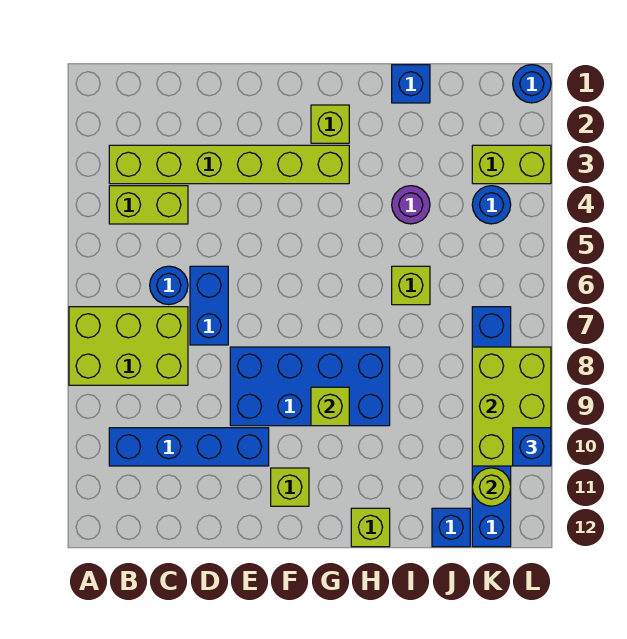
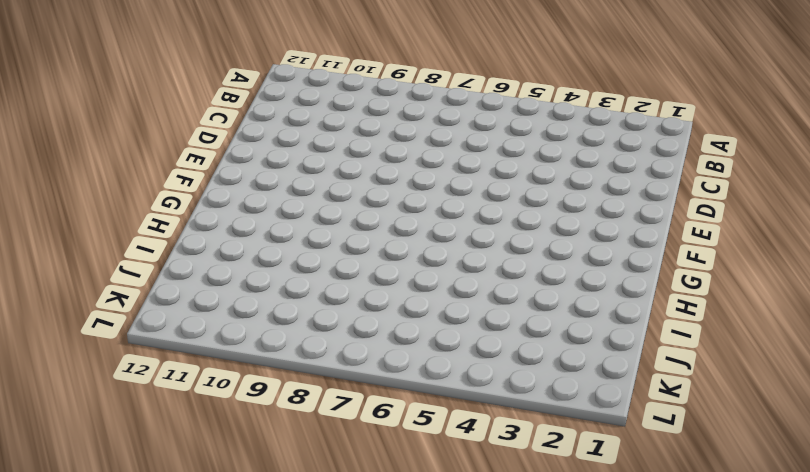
none -> lime brick A7:C8 level 1
none -> lime brick B3:G3 level 1
none -> lime brick B4:C4 level 1

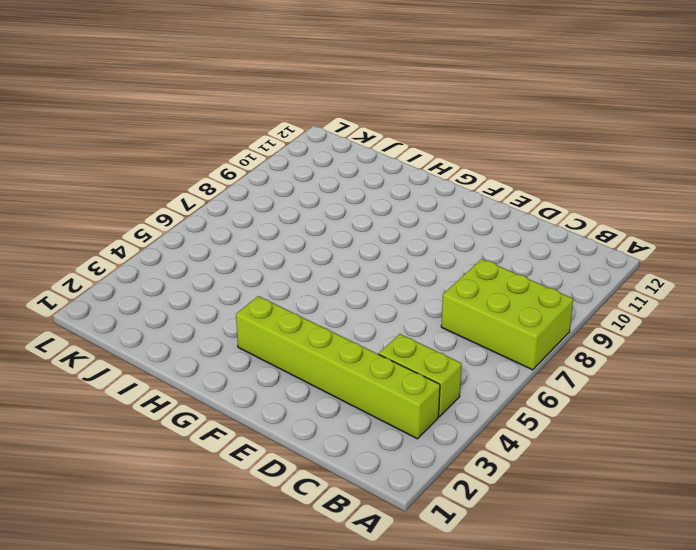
none -> blue brick B10:E10 level 1
none -> blue round brick C6 level 1
none -> blue brick D6:D7 level 1

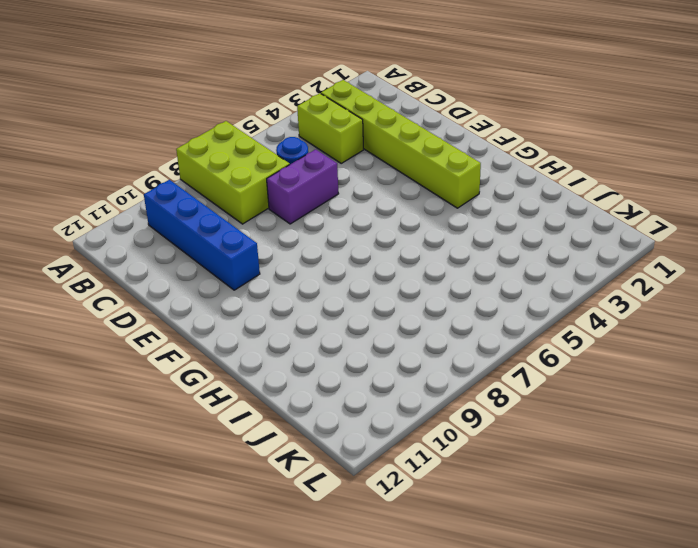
purple brick D6:D7 level 1 -> blue brick D6:D7 level 1
none -> blue brick E8:H9 level 1
none -> lime brick F11 level 1
none -> lime brick G2 level 1

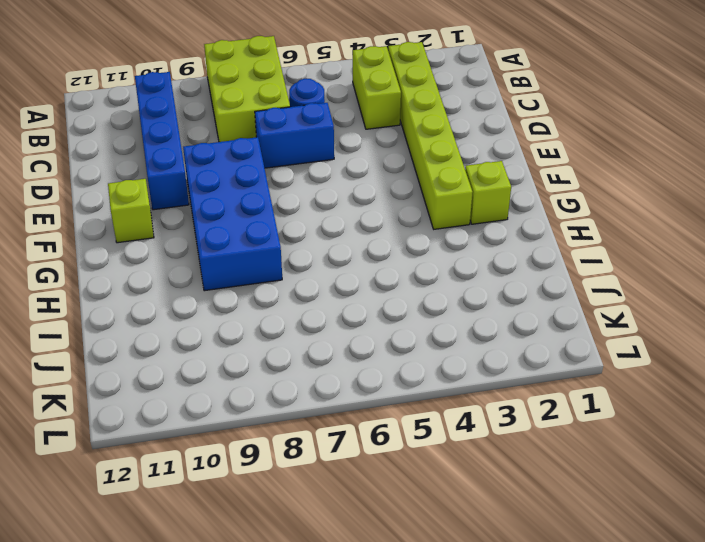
none -> lime brick H12 level 1
none -> blue brick I1 level 1
none -> purple round brick I4 level 1

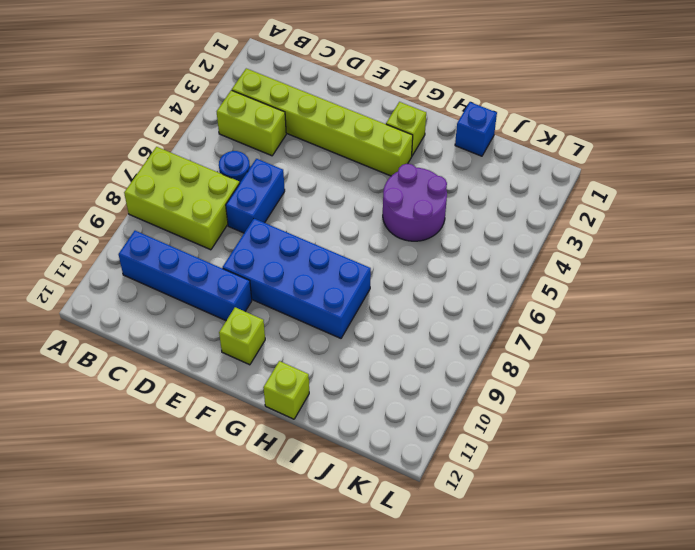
purple round brick H4:I5 level 1 -> purple round brick I4 level 1
none -> lime brick I6 level 1
none -> blue brick J12 level 1
none -> lime brick K3:L3 level 1

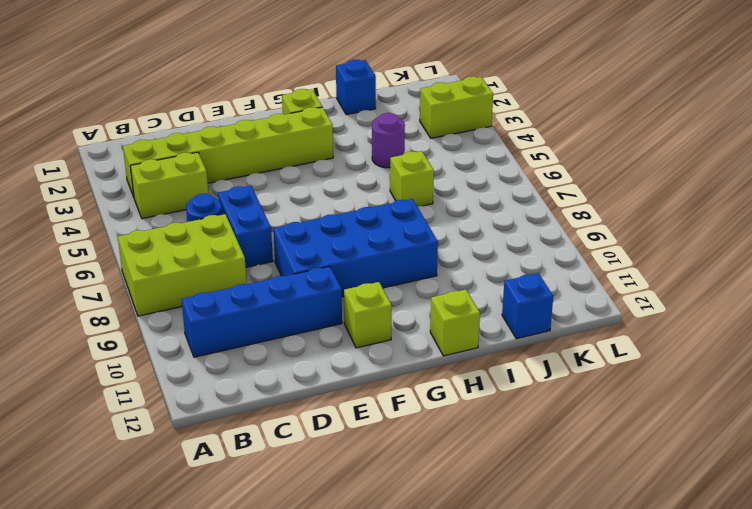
none -> blue round brick K4 level 1
none -> blue brick K7:K12 level 1
none -> blue round brick L1 level 1

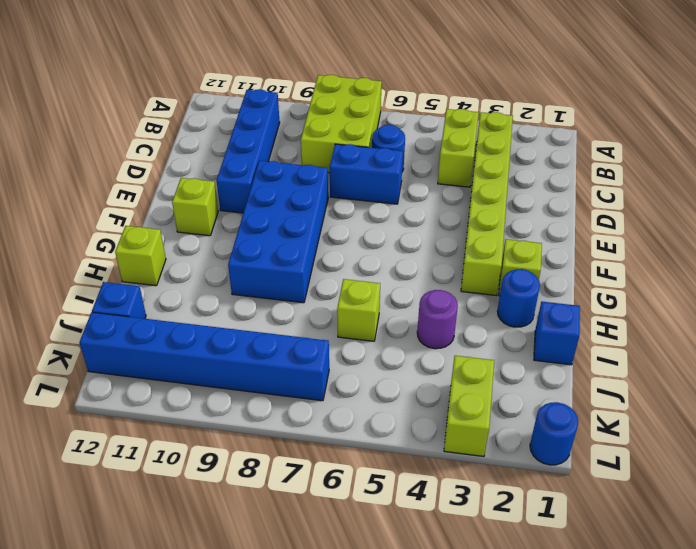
blue round brick H2 level 1 -> blue round brick K4 level 1
none -> lime brick G9 level 2
none -> lime brick K8:L10 level 2
none -> lime round brick K11 level 2

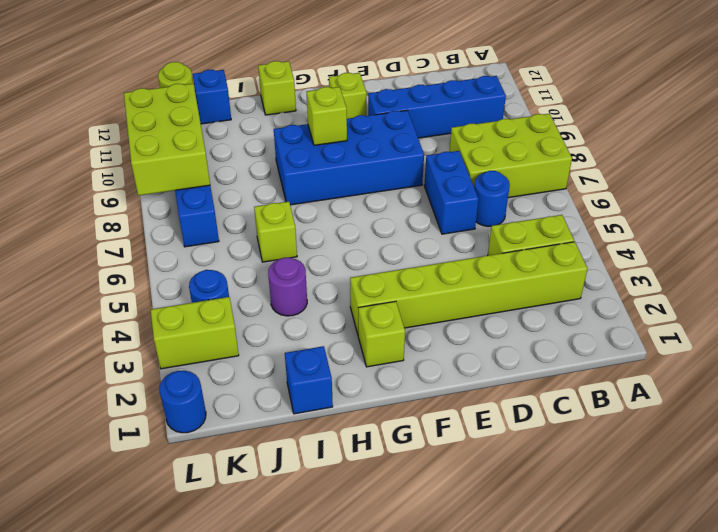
none -> blue brick L10 level 3

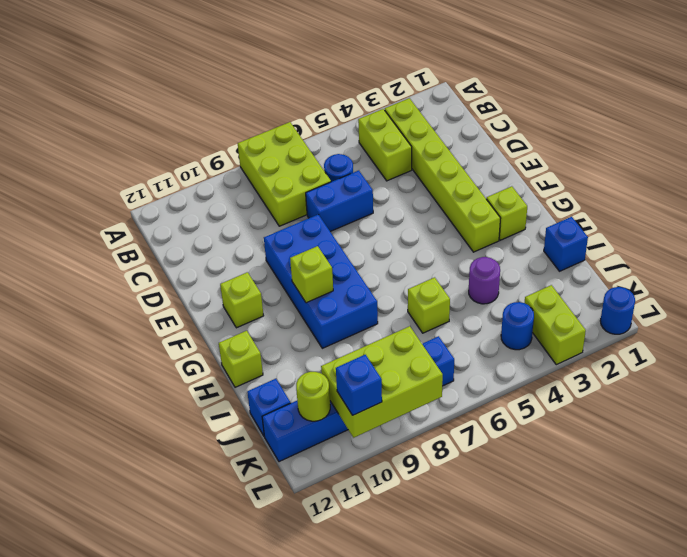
none -> blue brick B10:E10 level 1

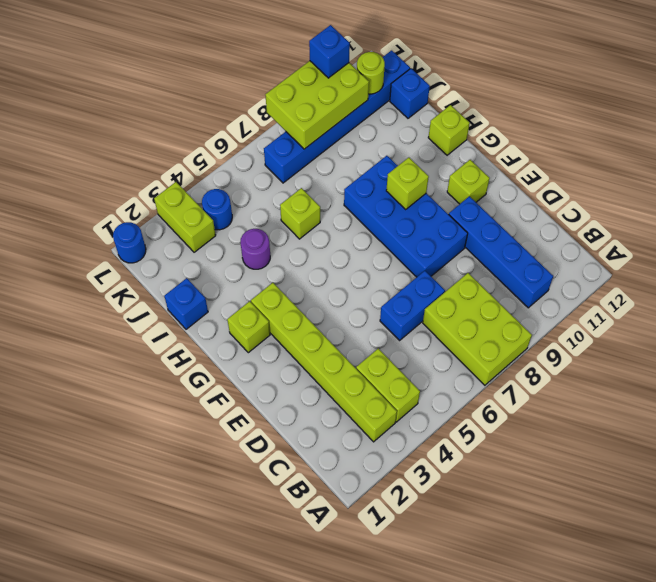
none -> blue round brick C6 level 1

